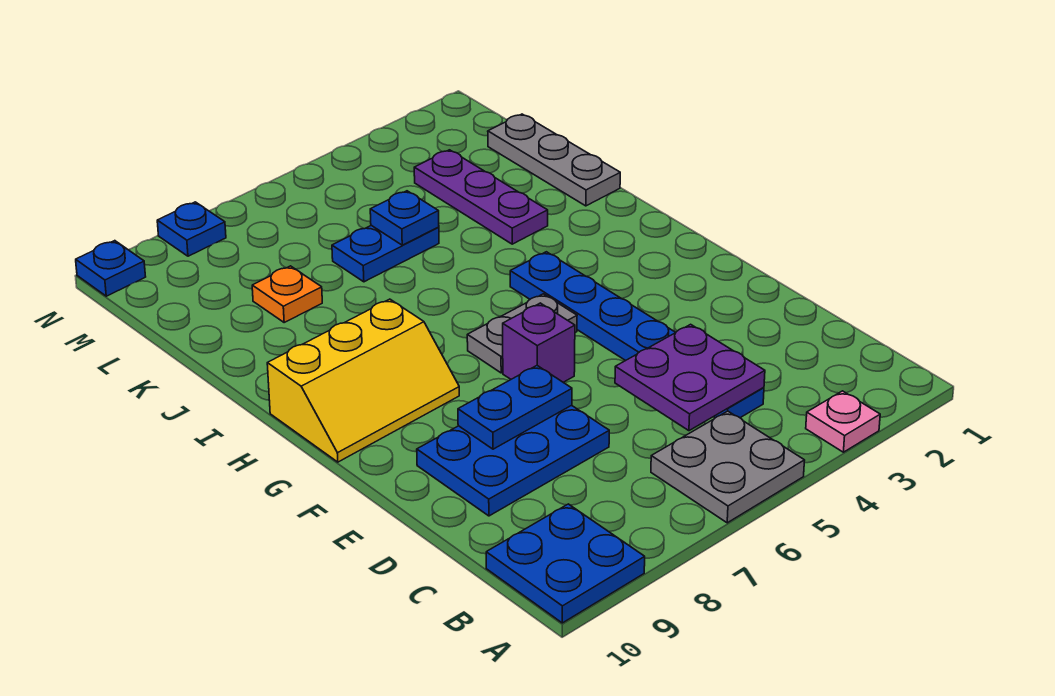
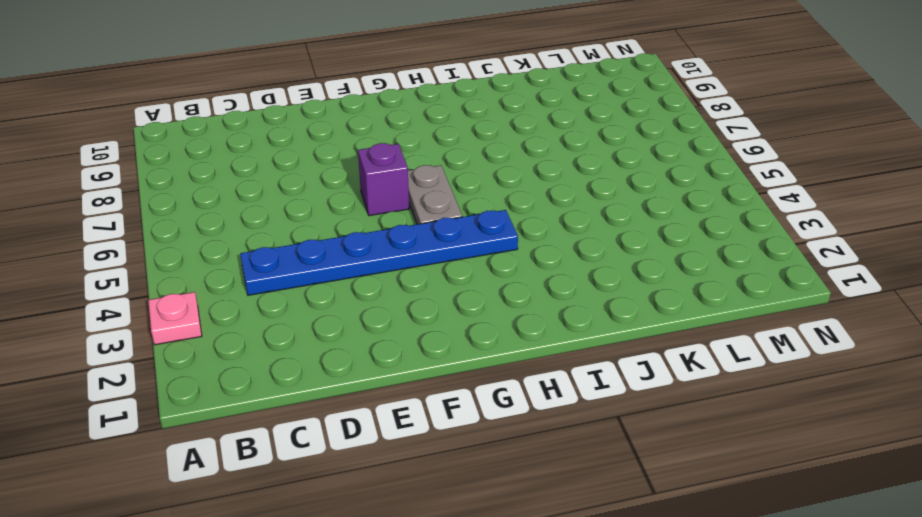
none -> grey plate A5:B6 level 1
none -> blue plate A9:B10 level 1
none -> blue plate D7:E9 level 1

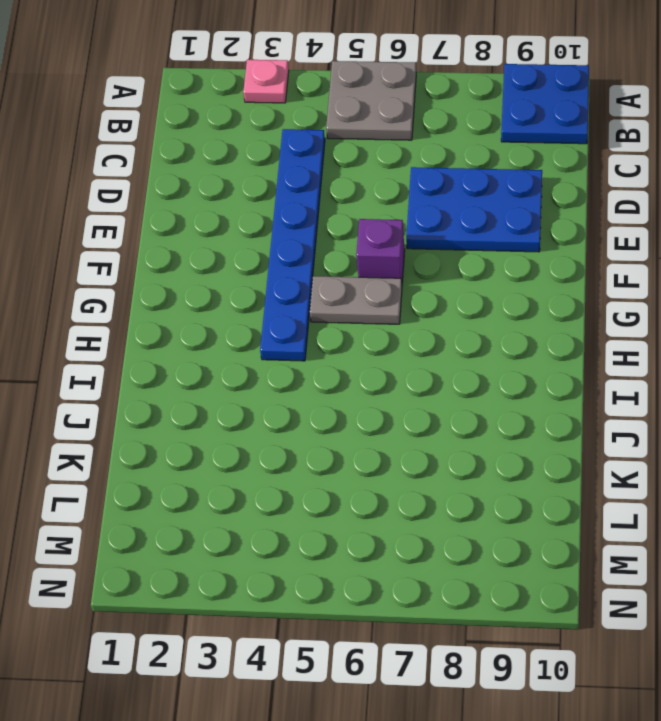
none -> yellow slope G8:H10 level 1 top H
none -> grey plate J1:L1 level 1
none -> purple plate J3:L3 level 1

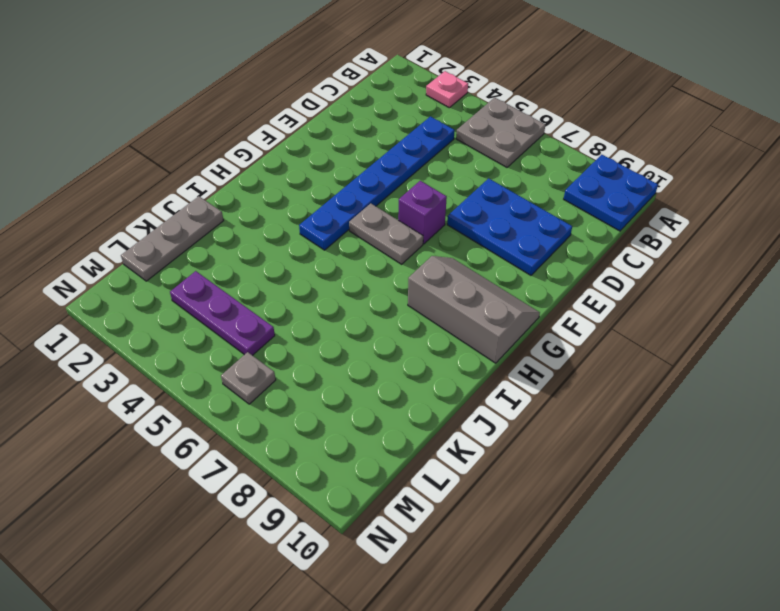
grey slope G8:H10 level 1 top H -> yellow slope G8:H10 level 1 top H
purple plate L3:L5 level 1 -> purple plate J3:L3 level 1
grey plate M6 level 1 -> none
none -> blue plate K5:K6 level 1
none -> orange plate K8 level 1
none -> blue plate N8 level 1

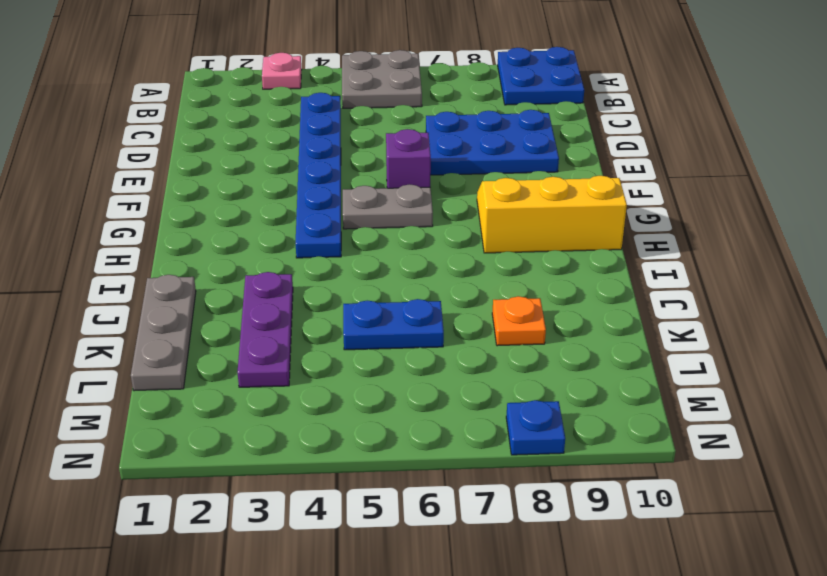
none -> blue plate N10 level 1
none -> purple plate C4:D5 level 2
none -> blue plate E7:E8 level 2

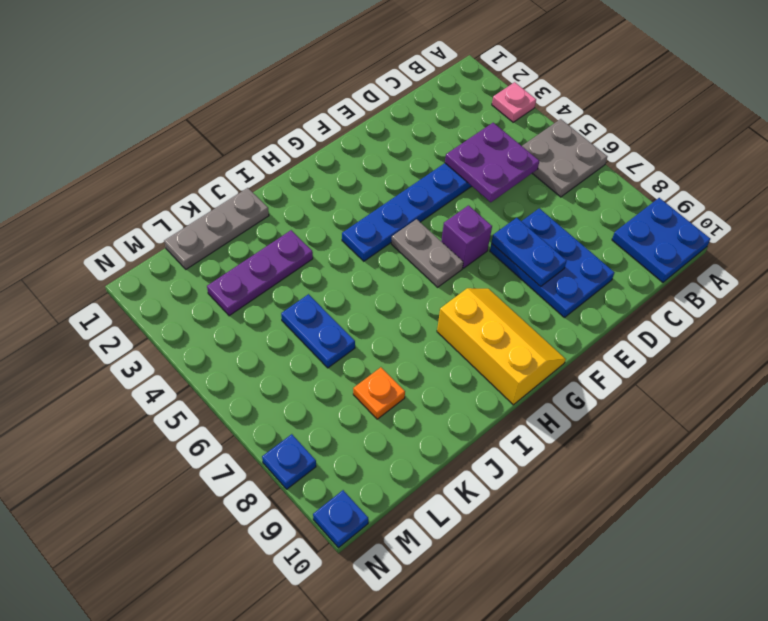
none -> blue plate K5 level 2

